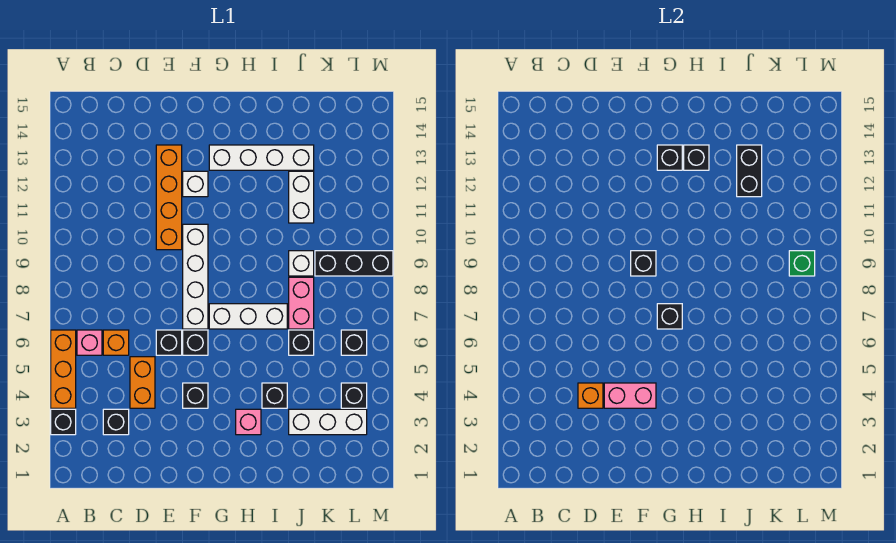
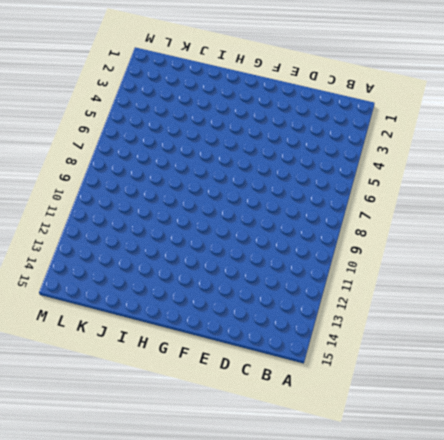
none -> black brick A3 level 1
none -> orange brick A4:A6 level 1
none -> pink brick B6 level 1
none -> black brick C3 level 1

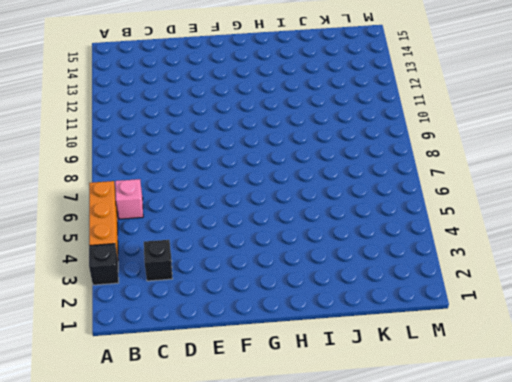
none -> orange brick C6 level 1
none -> orange brick D4:D5 level 1
none -> black brick E6 level 1
none -> orange brick E10:E13 level 1

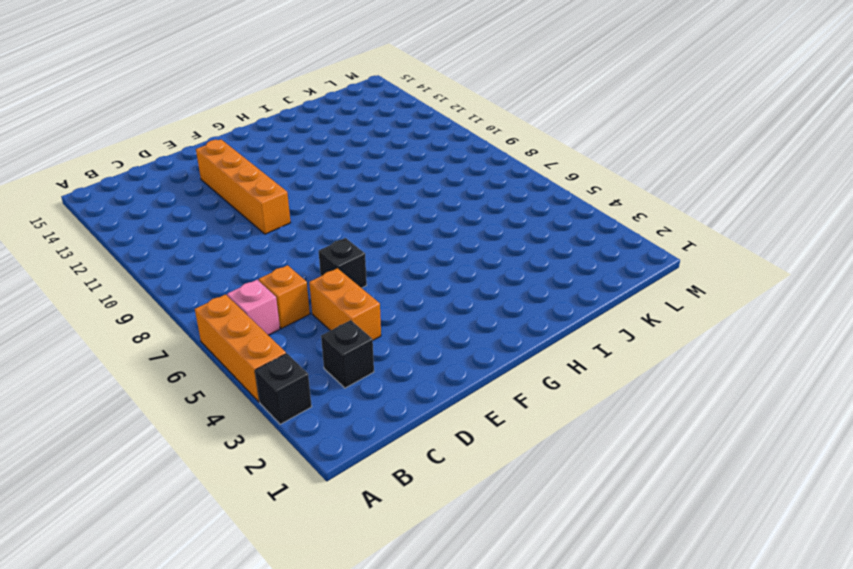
none -> black brick F4 level 1
none -> black brick F6 level 1
none -> white brick F7:F10 level 1
none -> white brick F12 level 1

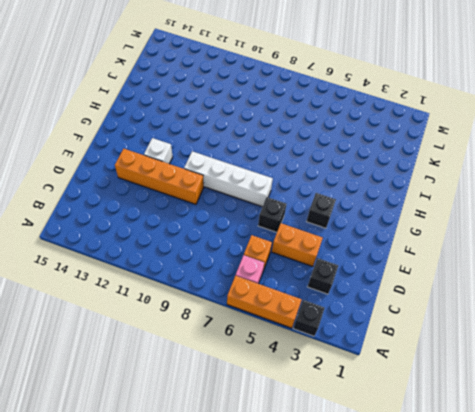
none -> black brick F6 level 1
none -> white brick G7:I7 level 1
none -> white brick G13:J13 level 1
none -> pink brick H3 level 1

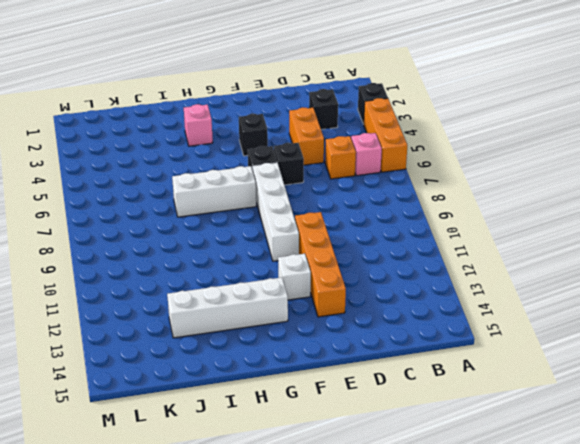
none -> black brick I4 level 1
none -> white brick J3:L3 level 1
none -> black brick J6 level 1
none -> pink brick J7:J8 level 1

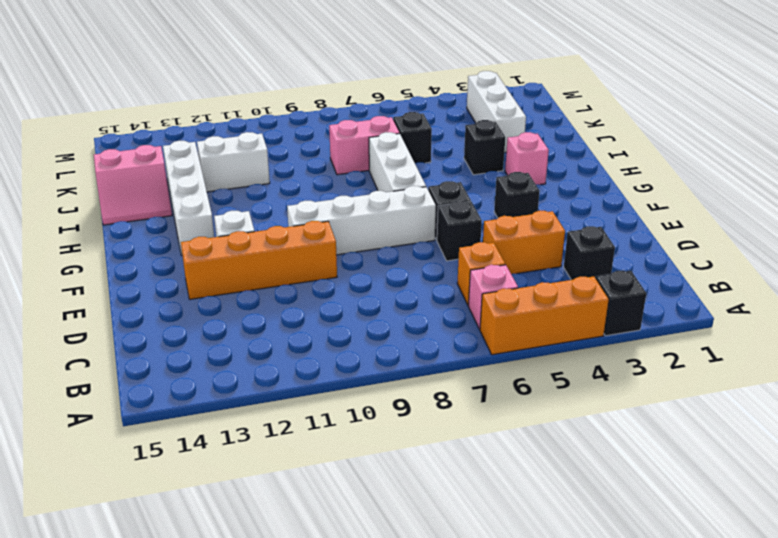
pink slope I14:J15 level 1 top J -> none
none -> white brick J9 level 1
none -> black brick K9:M9 level 1
none -> black brick L4 level 1
none -> black brick L6 level 1

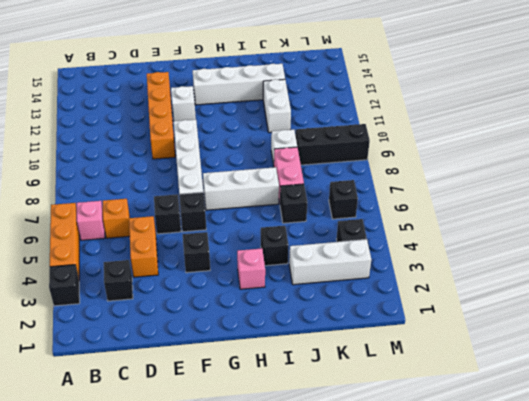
none -> orange brick D4 level 2
none -> pink brick E4:F4 level 2
none -> black brick F9 level 2
none -> black brick G7 level 2

